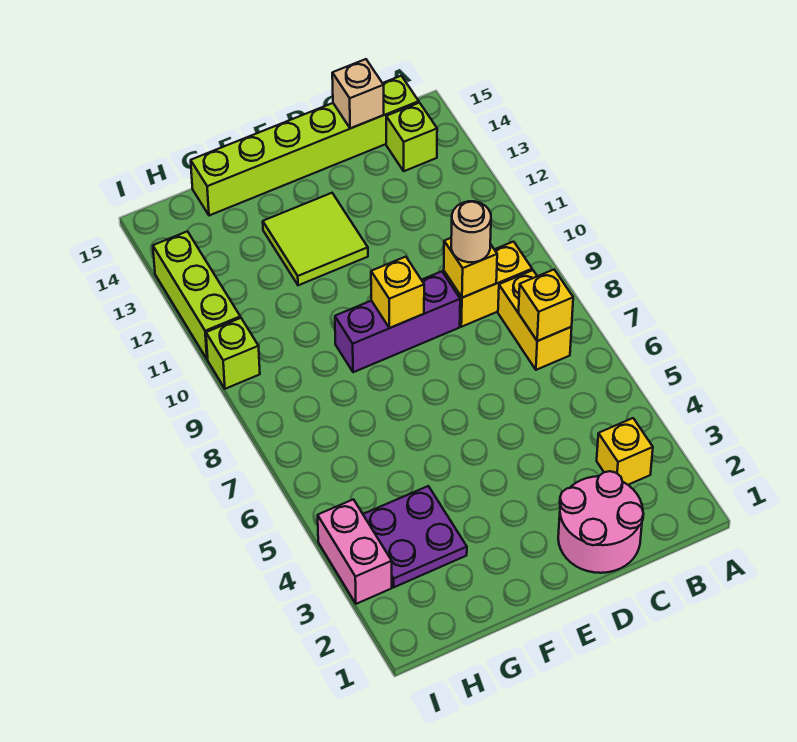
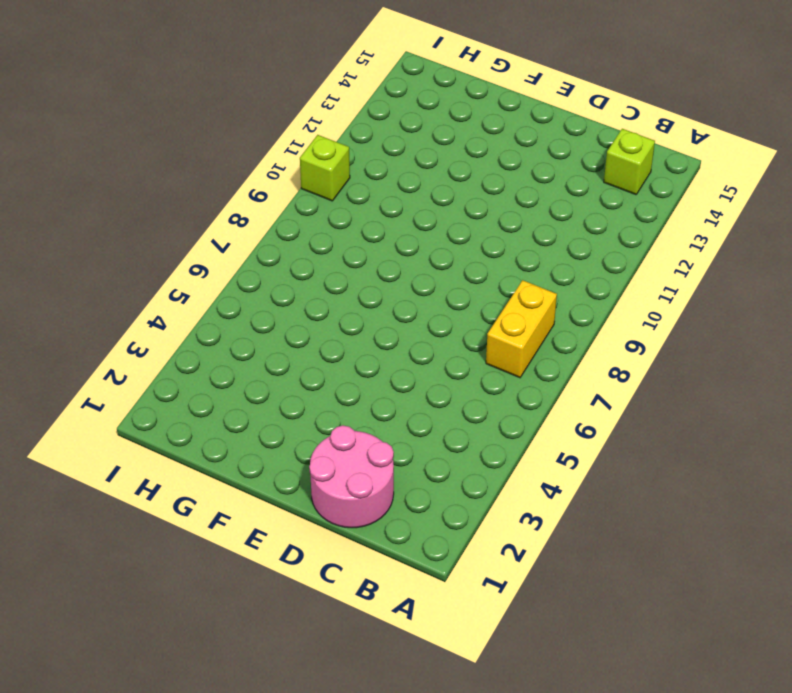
none -> yellow brick B3 level 1
none -> yellow brick B9:C9 level 1
none -> lime brick B15:G15 level 1

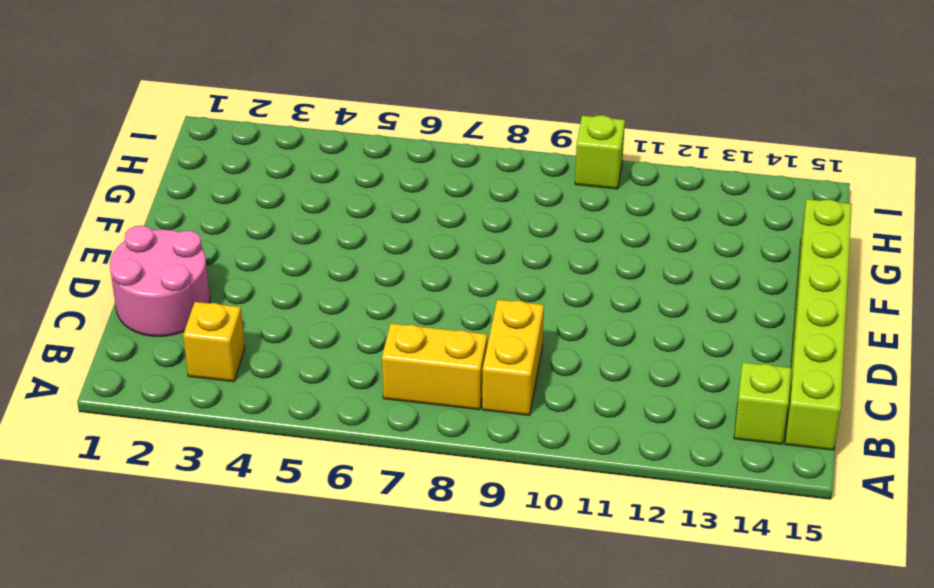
none -> purple brick D9:F9 level 1
none -> lime tile E12:F13 level 1
none -> purple plate G3:H4 level 1

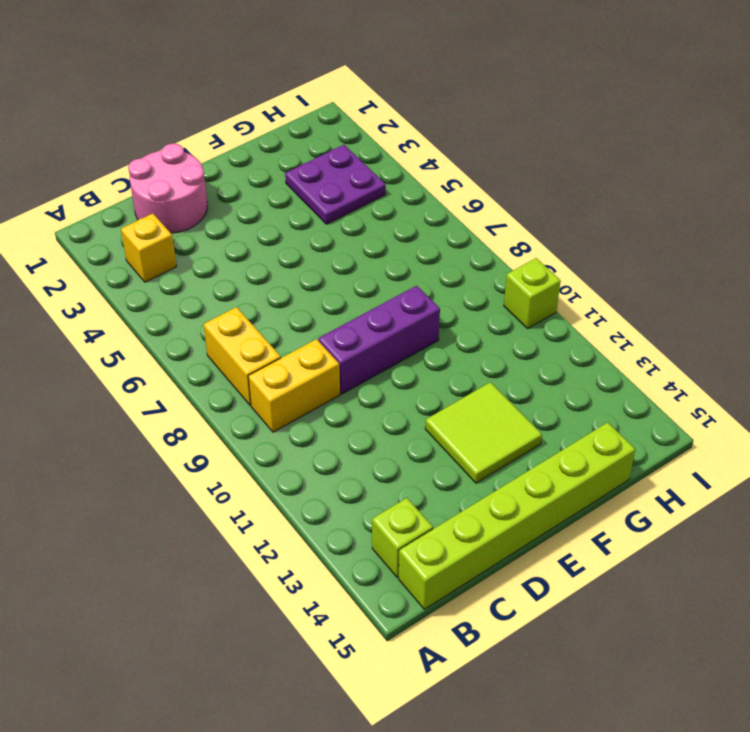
none -> pink brick I3:I4 level 1
none -> lime brick I11:I13 level 1
none -> yellow brick B7 level 2

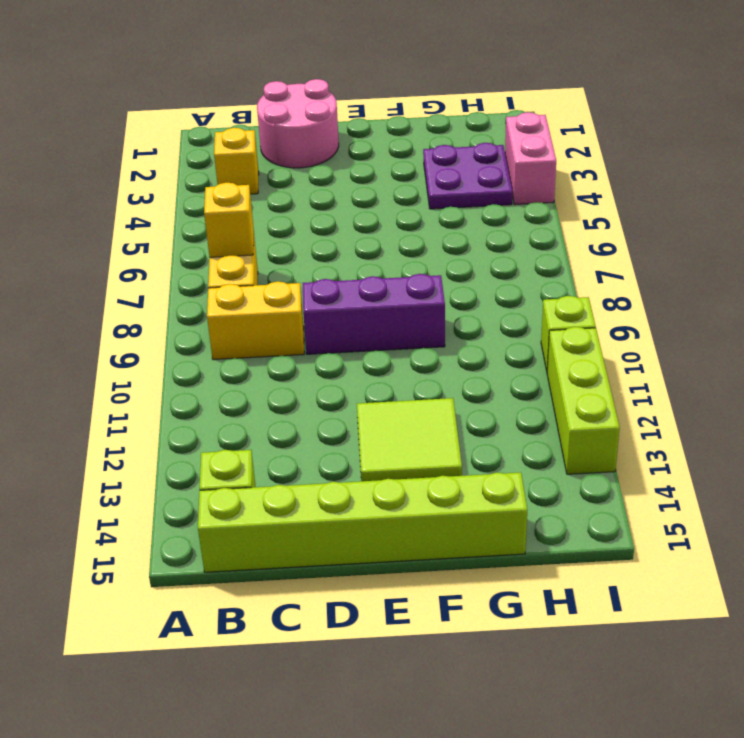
none -> yellow brick C9 level 2
none -> tan brick C15 level 2
none -> yellow brick E9 level 2

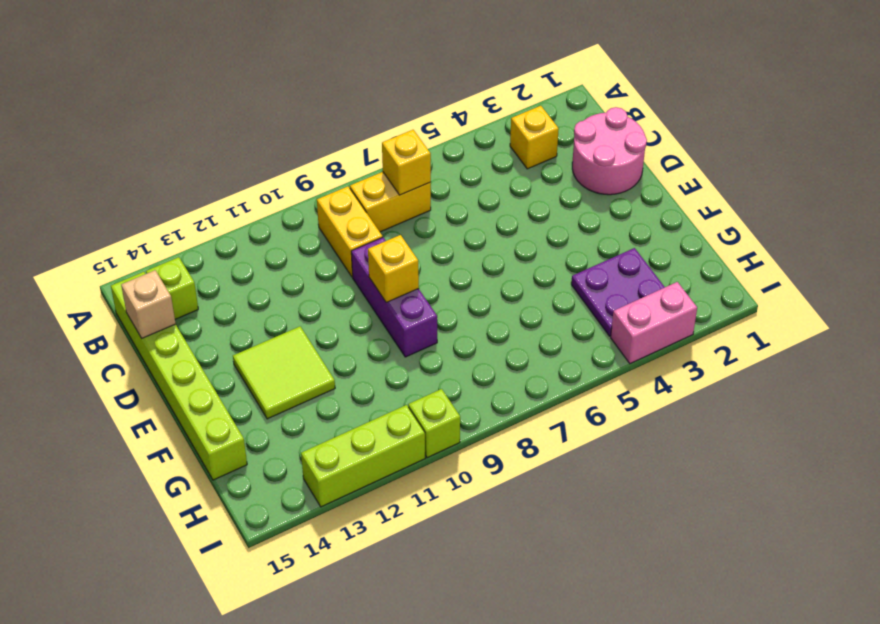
none -> yellow brick C9 level 2
none -> tan round brick C9 level 3

